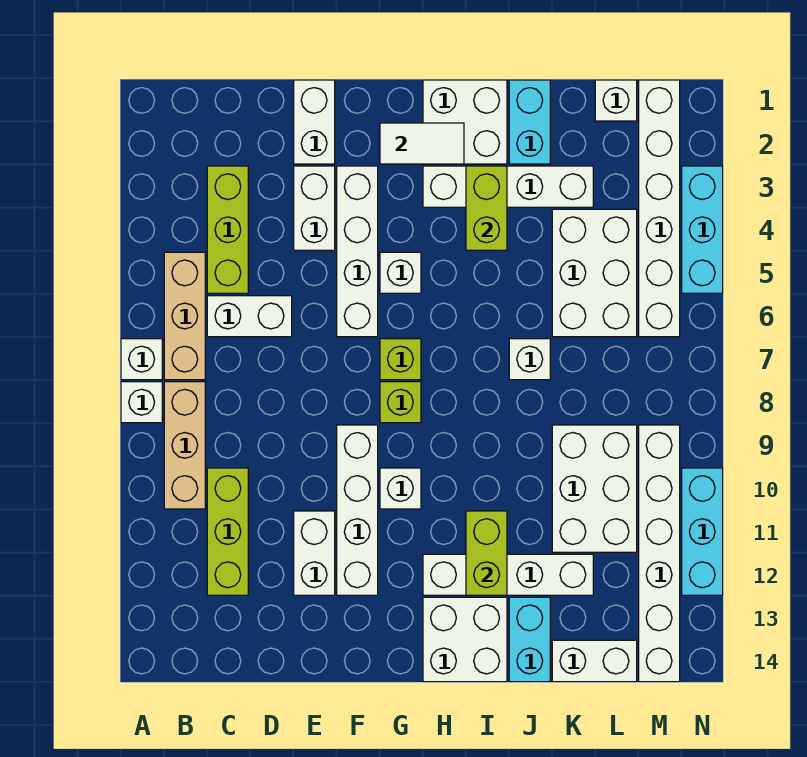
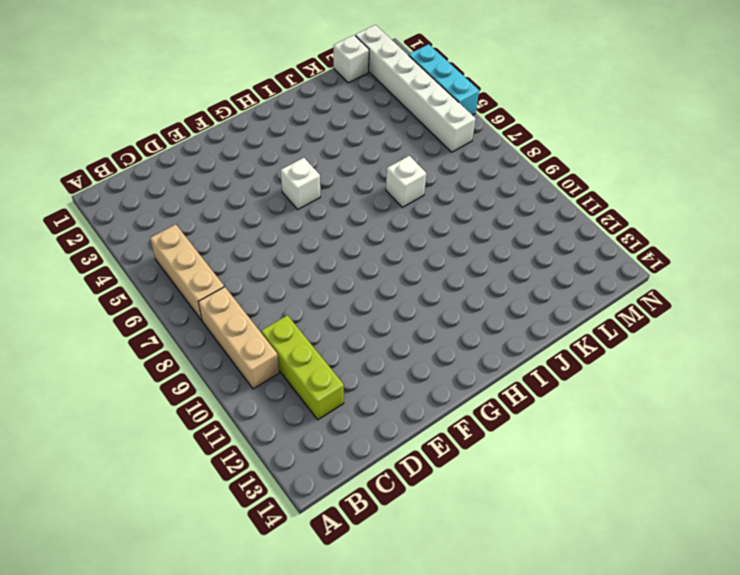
none -> white brick A7 level 1
none -> white brick A8 level 1
none -> lime brick C3:C5 level 1
none -> white brick C6:D6 level 1

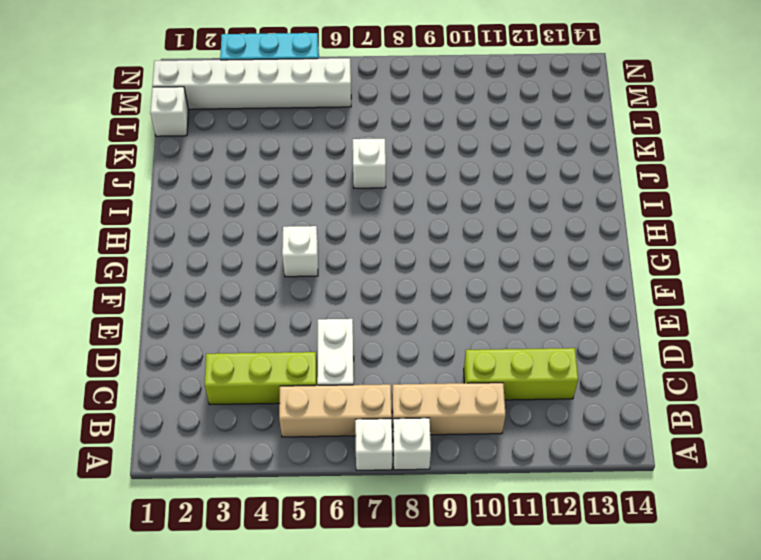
none -> white brick E1:E2 level 1
none -> white brick E3:E4 level 1
none -> white brick E11:E12 level 1
none -> white brick F3:F6 level 1

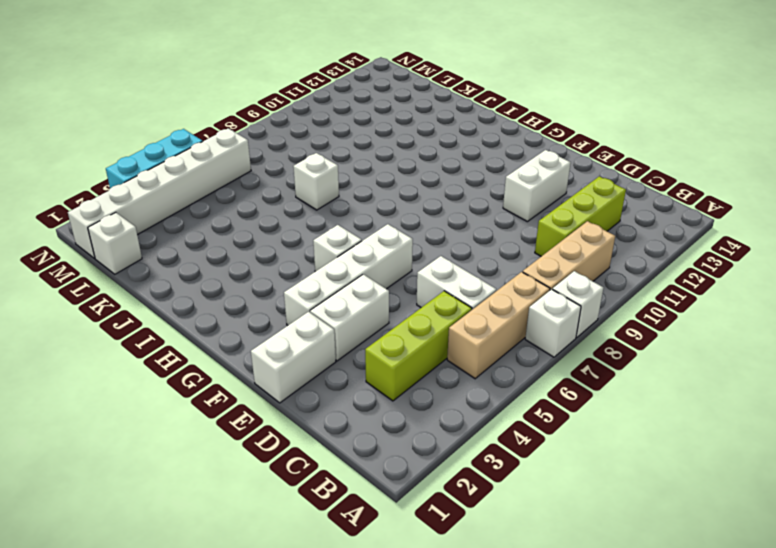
none -> white brick F9:F12 level 1
none -> lime brick G7 level 1
none -> lime brick G8 level 1
none -> white brick G10 level 1

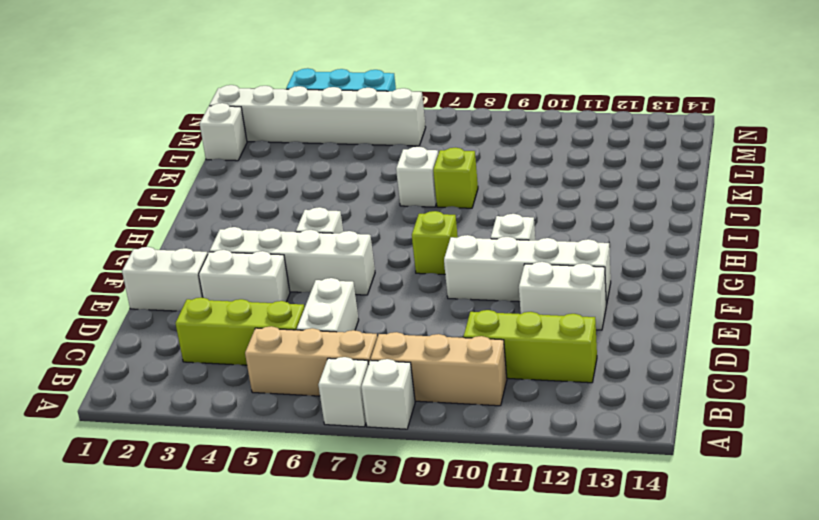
lime brick J8 level 1 -> lime brick G7 level 1
none -> white brick H1:I2 level 1
none -> white brick H3:K3 level 1
none -> white brick H12:K12 level 1
none -> white brick H13:I14 level 1

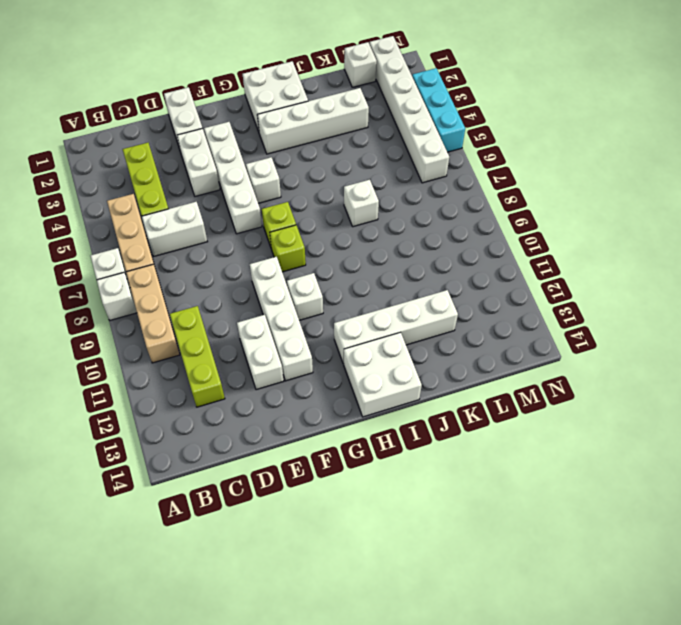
none -> cyan brick J1:J2 level 1
none -> cyan brick J13:J14 level 1
none -> white brick K4:L6 level 1
none -> white brick K9:L11 level 1

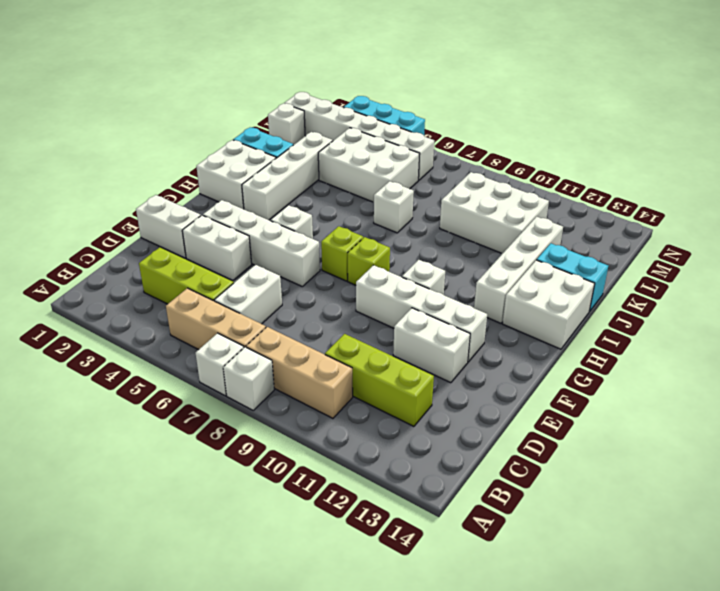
none -> white brick K14:L14 level 1
none -> white brick M9:M14 level 1
none -> cyan brick N10:N12 level 1
none -> white tile G2:H2 level 2

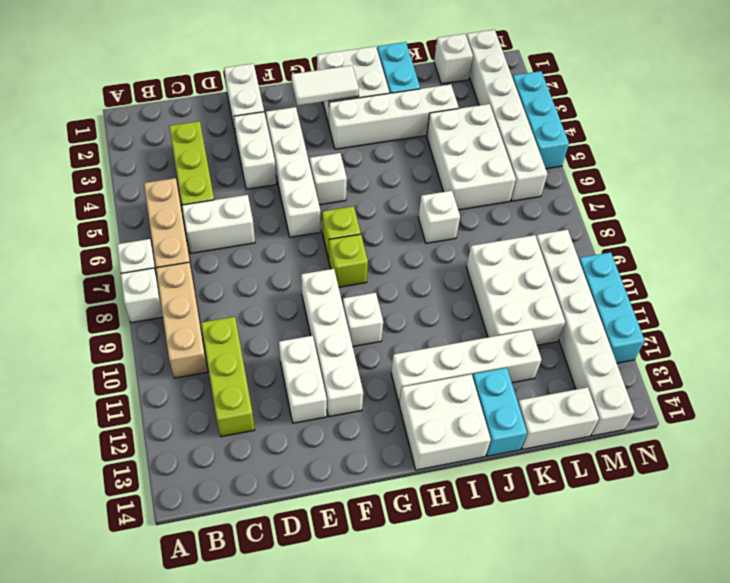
none -> lime brick I3:I4 level 2
none -> lime brick I11:I12 level 2

